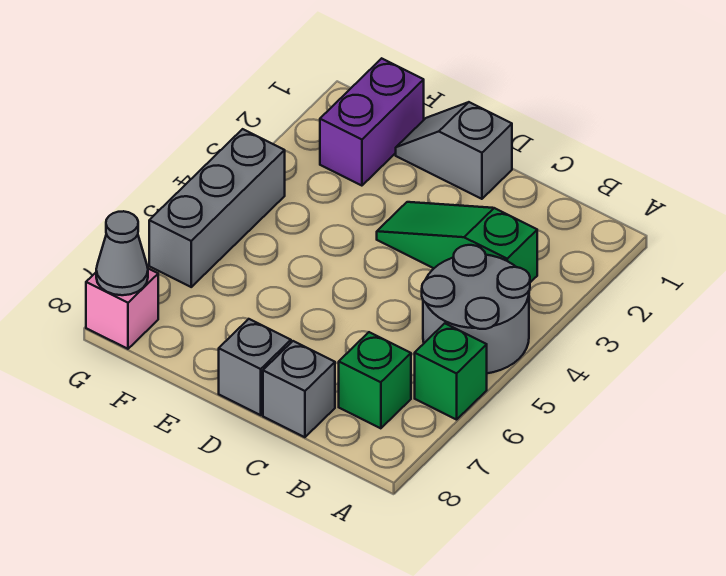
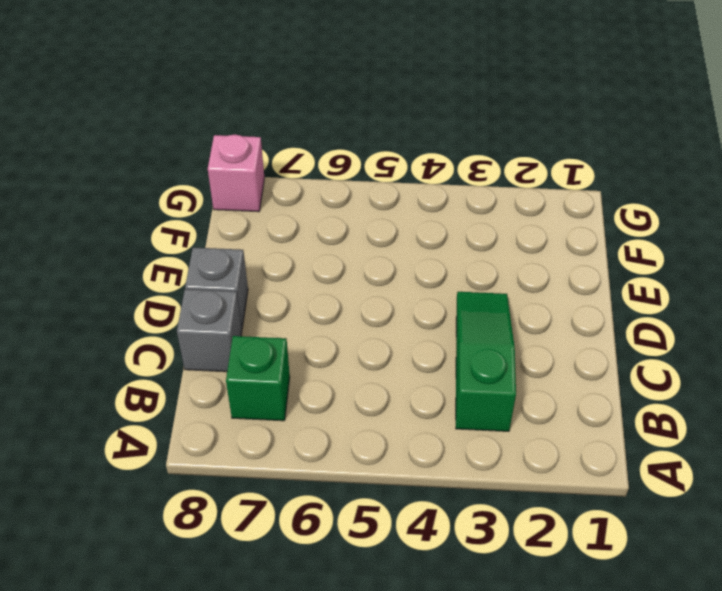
none -> grey round brick A4:B5 level 1
none -> green brick A6 level 1

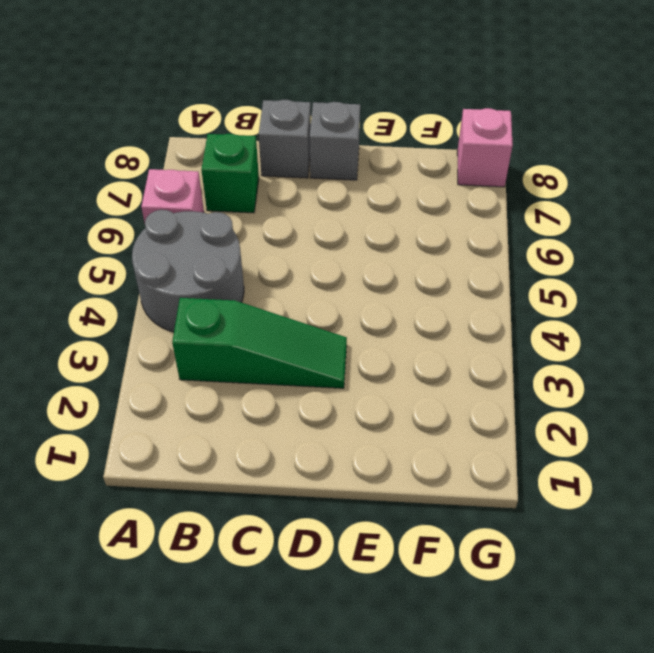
pink brick A6 level 1 -> green brick A6 level 1
none -> grey slope D1:E1 level 1 top D
none -> purple brick F1:F2 level 1

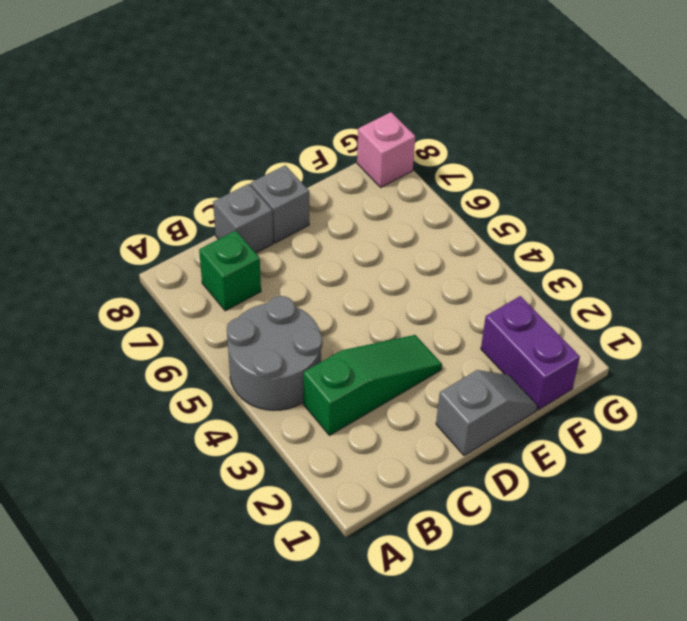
none -> green brick A6 level 1
none -> grey brick G4:G6 level 1

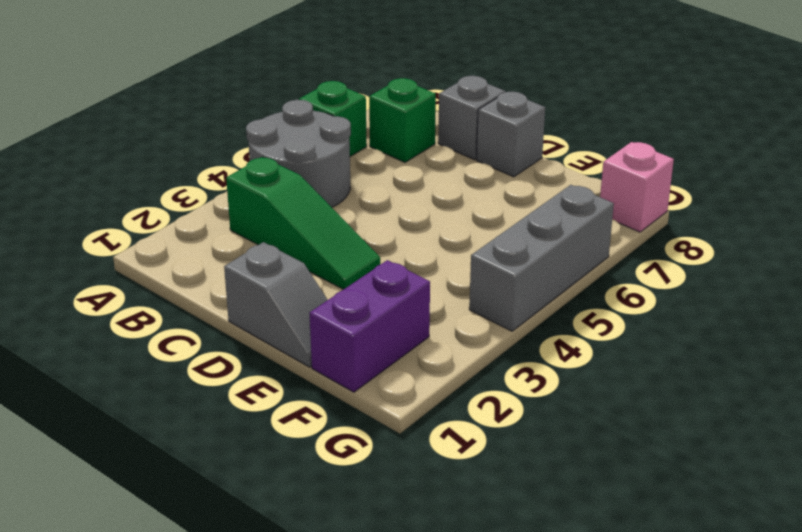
none -> grey cone G8 level 2

